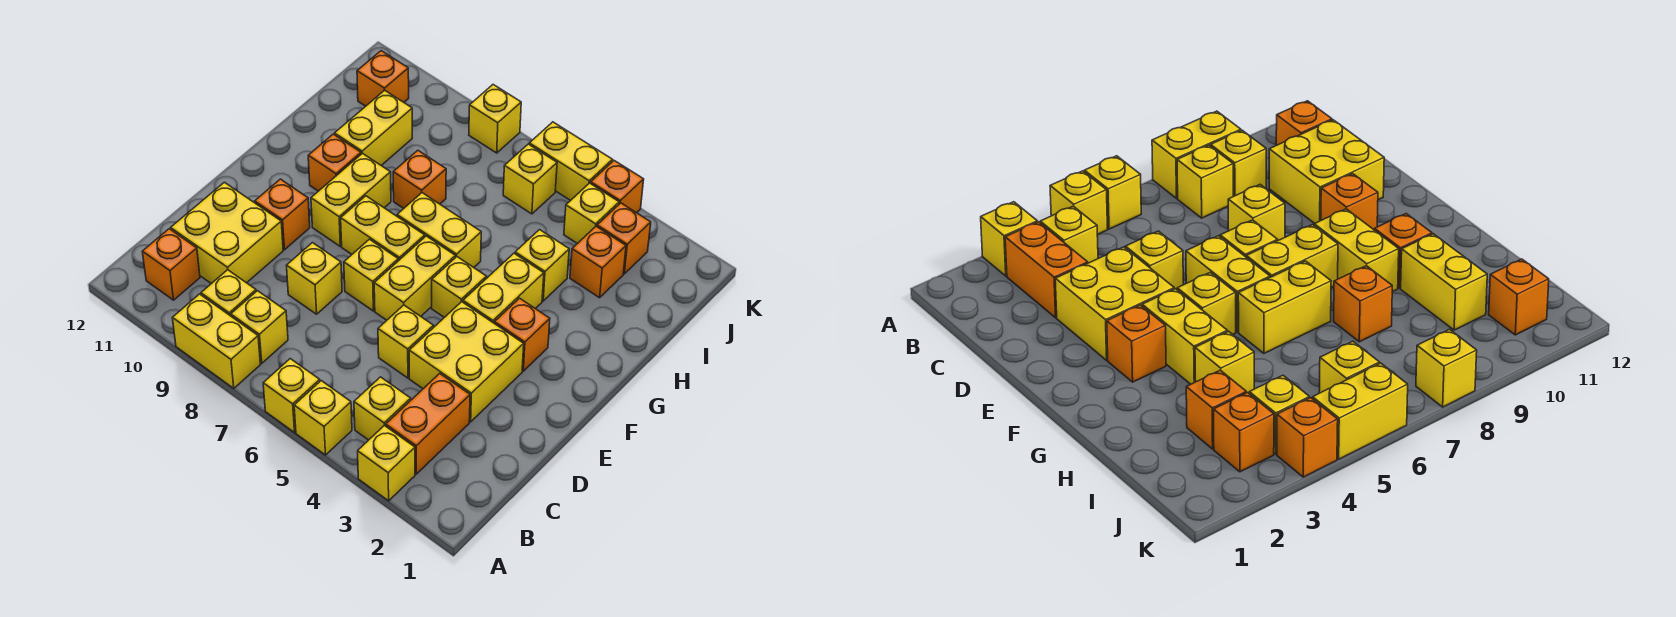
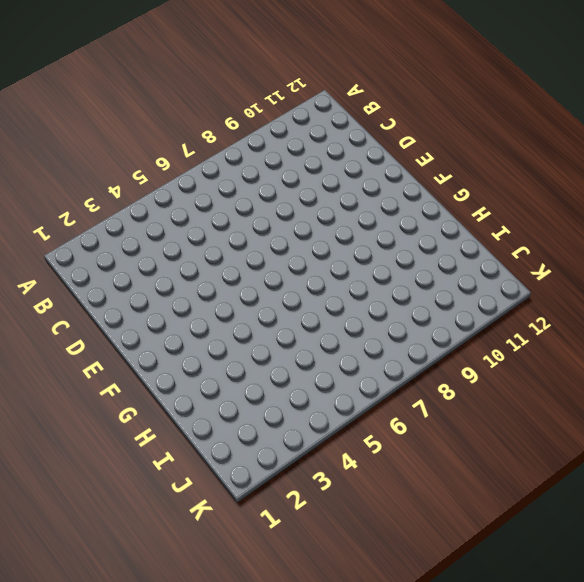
none -> yellow brick A3 level 1
none -> yellow brick A5 level 1
none -> yellow brick A6 level 1
none -> yellow brick A8:A9 level 1

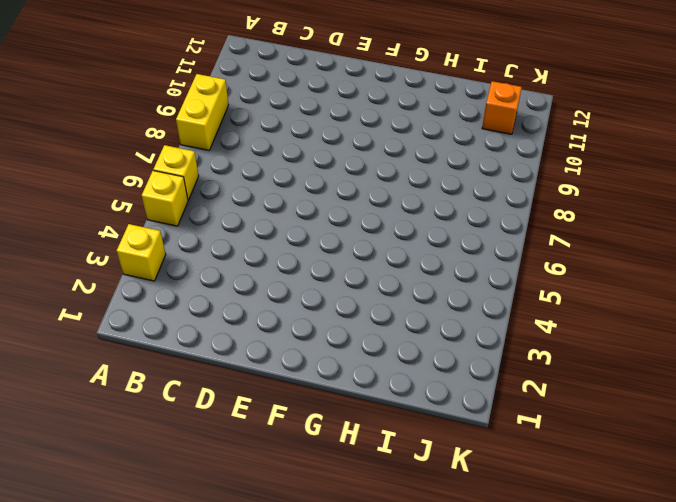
none -> orange brick B3:C3 level 1
none -> yellow brick B4 level 1
none -> yellow brick B8 level 1
none -> yellow brick B9 level 1

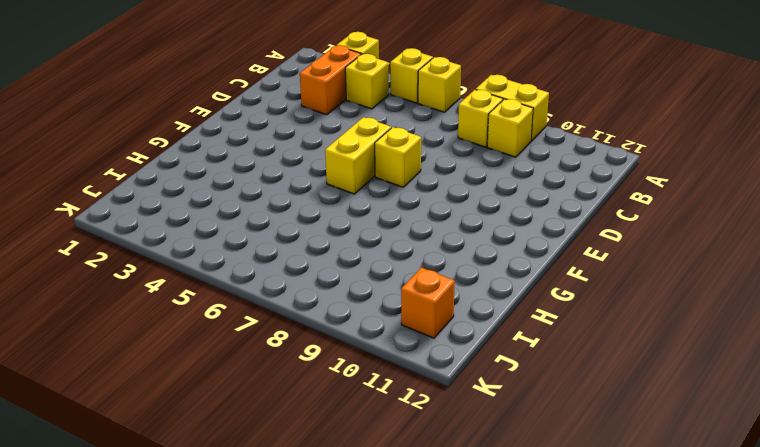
none -> orange brick B11 level 1
none -> yellow brick C10:D11 level 1
none -> yellow brick D3:E4 level 1
none -> yellow brick D5 level 1

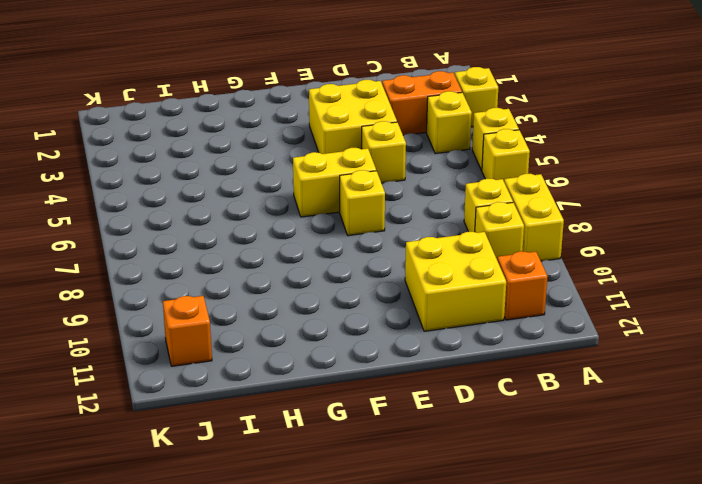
none -> yellow brick D8 level 1
none -> orange brick E10 level 1
none -> orange brick F3 level 1
none -> yellow brick F4:G4 level 1

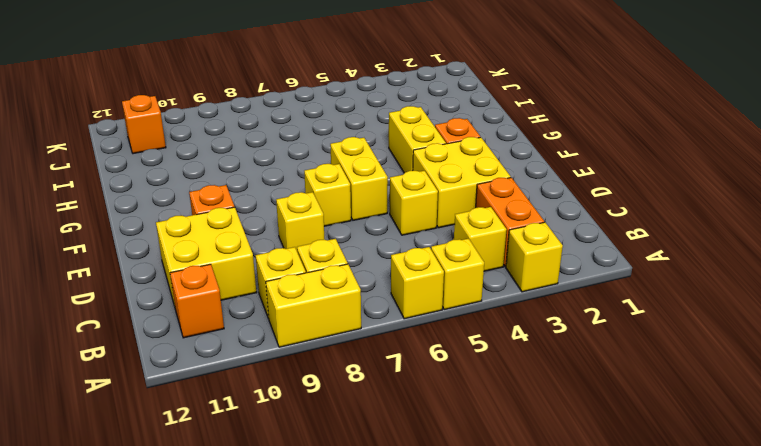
none -> yellow brick F5 level 1
none -> yellow brick F7:F8 level 1
none -> yellow brick F9:G9 level 1
none -> yellow brick G6:G7 level 1

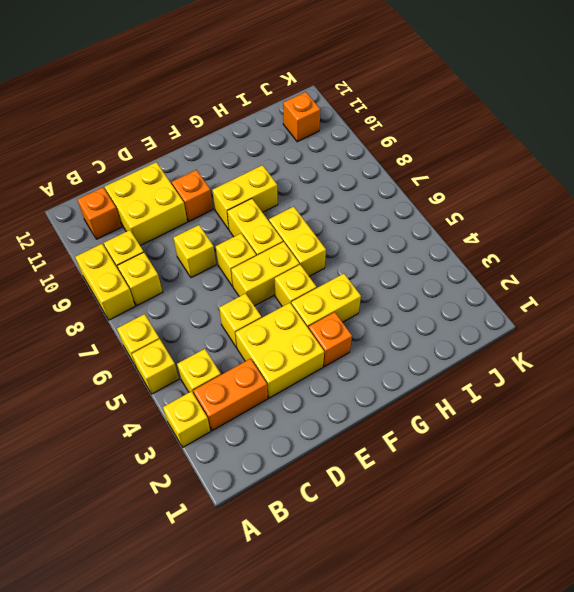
none -> orange brick G10 level 1
none -> yellow brick H4 level 1
none -> orange brick H8 level 1
none -> yellow brick H10:I10 level 1

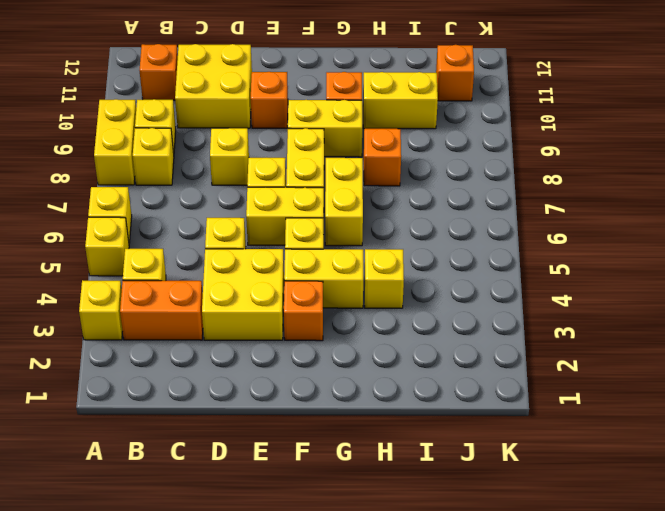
none -> orange brick I3 level 1
none -> orange brick J3 level 1
none -> yellow brick J4 level 1
none -> yellow brick J6 level 1

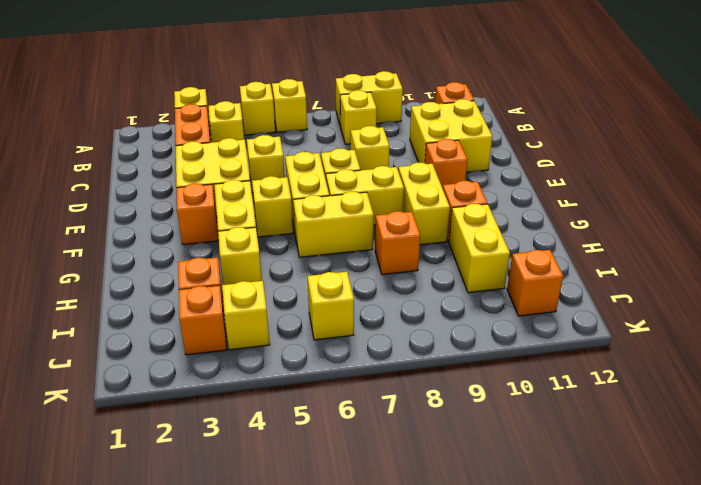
none -> yellow brick B9 level 1
none -> orange brick K4 level 1
none -> yellow brick K5:K6 level 1
none -> yellow brick K8 level 1

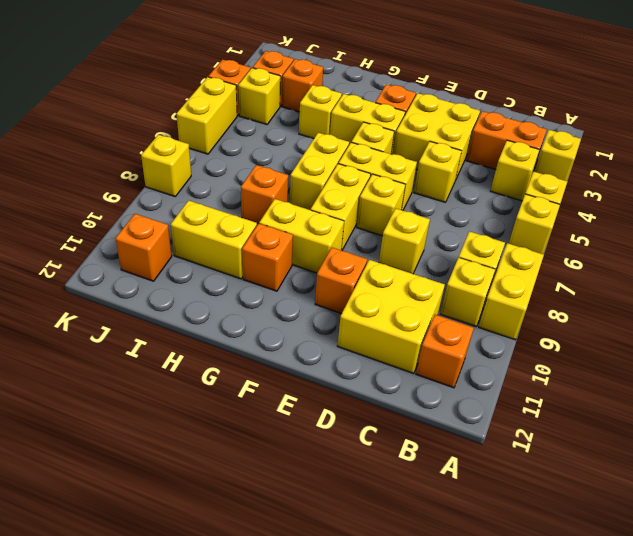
none -> yellow brick J6 level 1

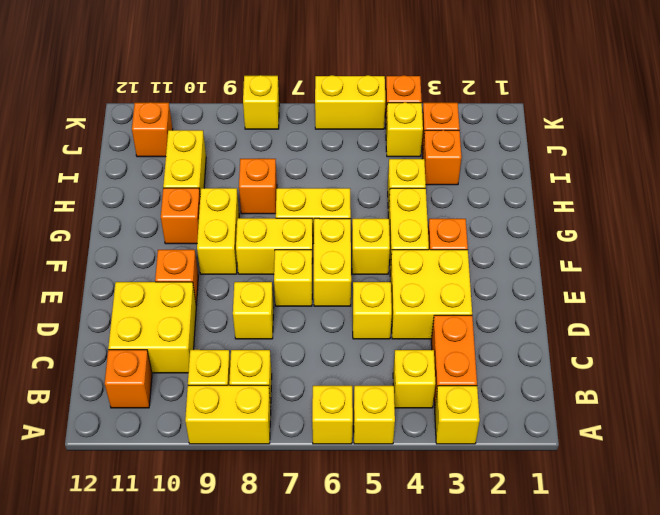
none -> yellow brick J6 level 1

